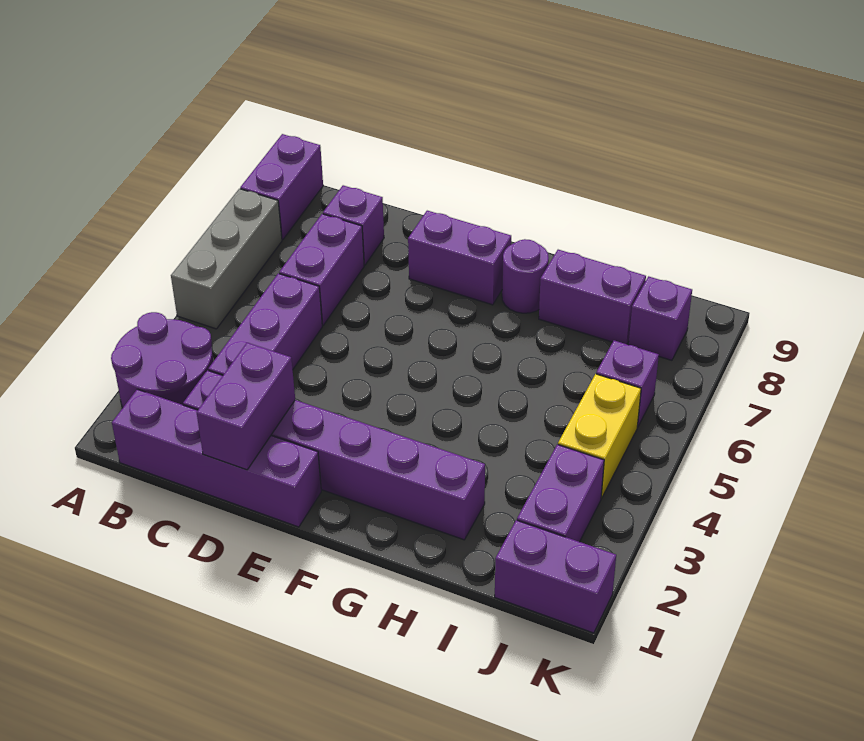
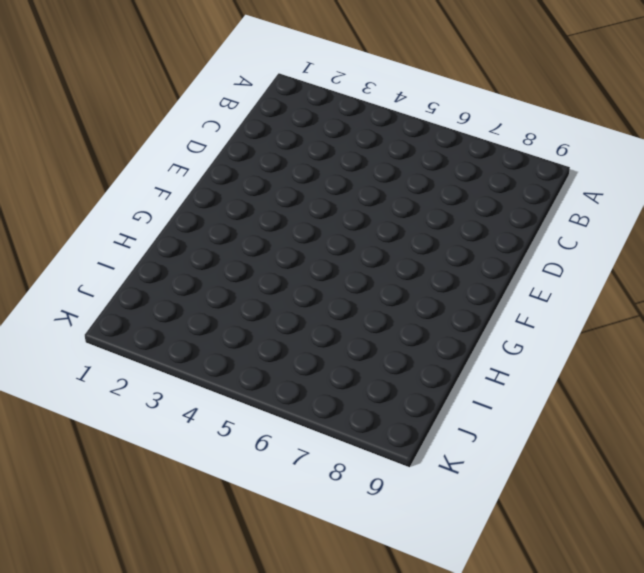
none -> purple round brick A2:B3 level 1
none -> grey brick A5:A7 level 1
none -> purple brick A8:A9 level 1

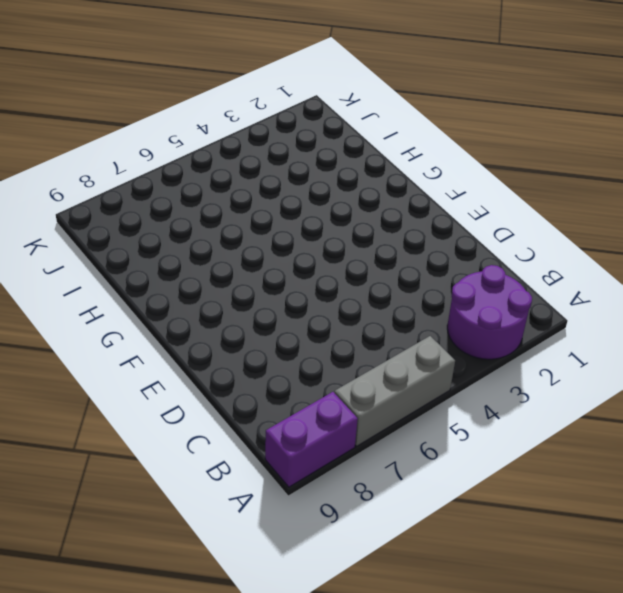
none -> purple brick B1:E1 level 1
none -> purple brick C2:H2 level 1
none -> purple brick C3:C5 level 1

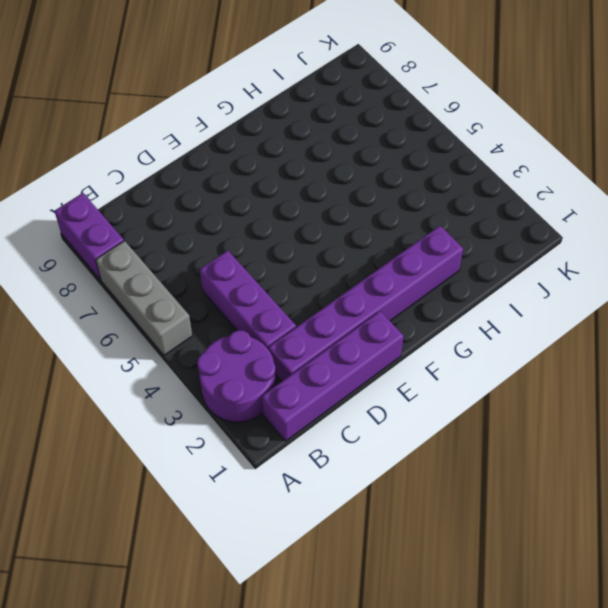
none -> purple brick C6:C7 level 1
none -> purple brick C8 level 1
none -> purple brick E8:F8 level 1

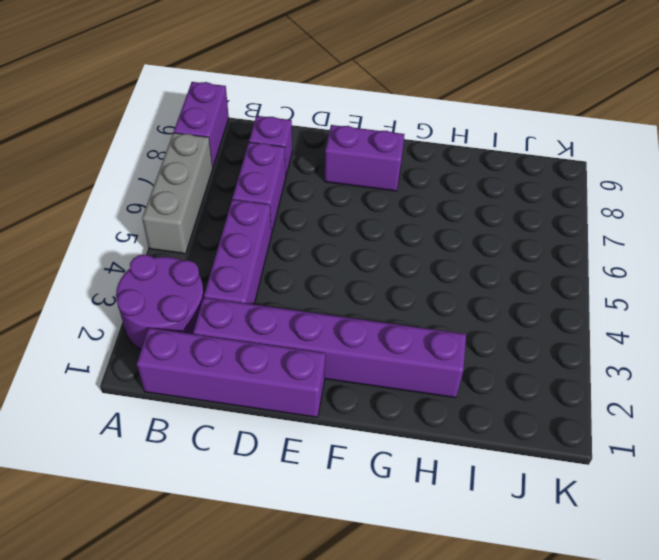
none -> purple round brick G8 level 1
none -> purple brick H8:I8 level 1
none -> purple brick J1:K1 level 1

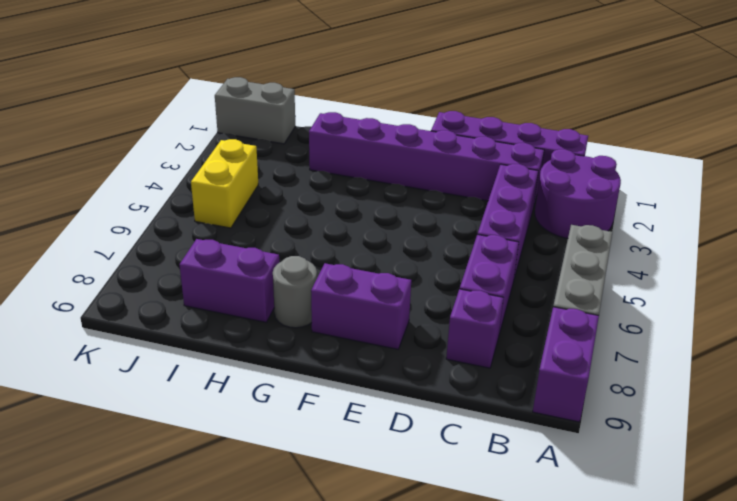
grey round brick G8 level 1 -> purple round brick G8 level 1
grey brick J1:K1 level 1 -> purple brick J1:K1 level 1
none -> purple brick J2:J3 level 1
none -> purple brick J6 level 1
none -> purple brick J8 level 1

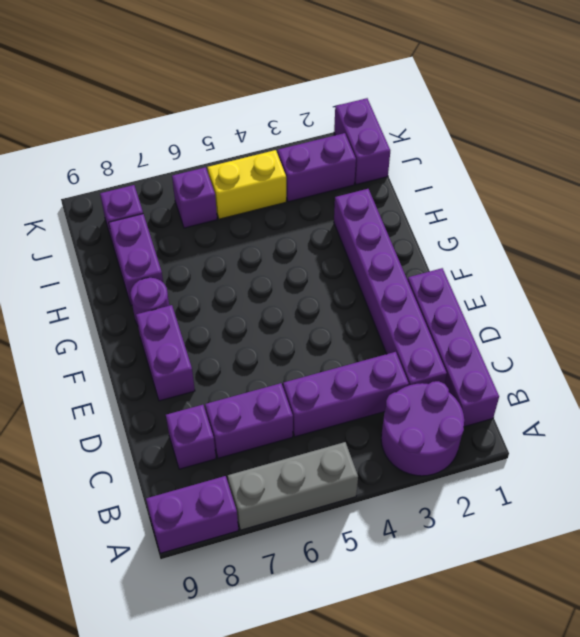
none -> purple brick D1:D2 level 2

